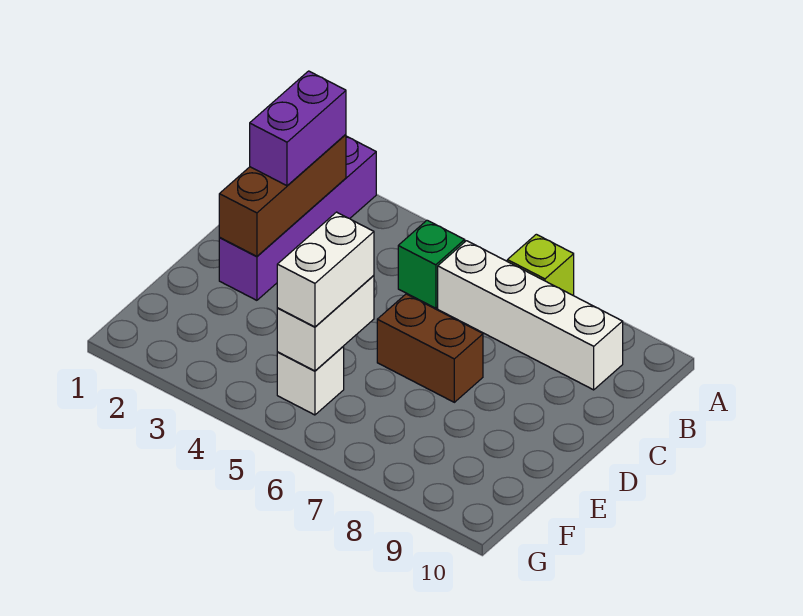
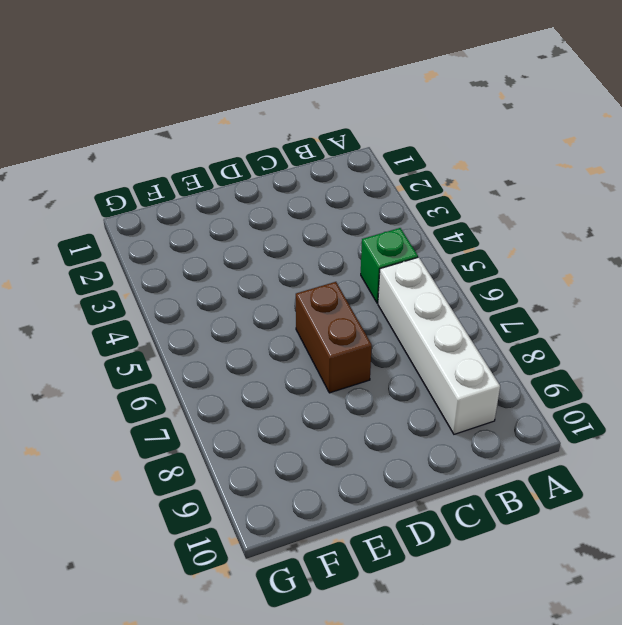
none -> purple brick A2:D2 level 1
none -> lime brick A7 level 1

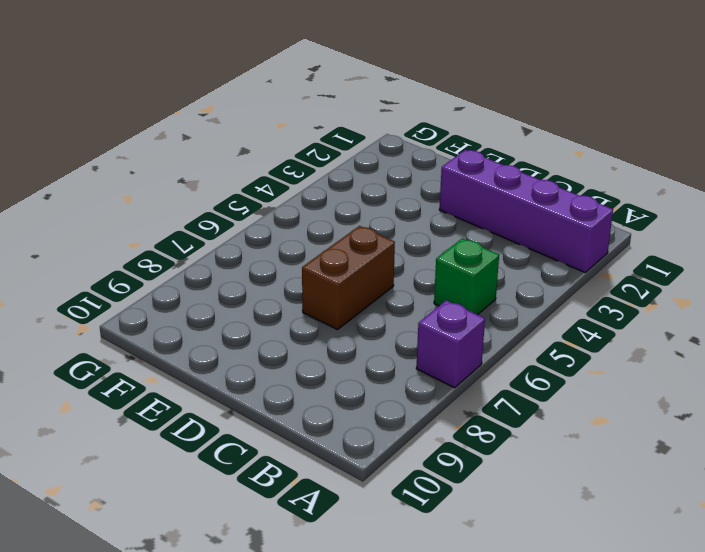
purple brick A7 level 1 -> lime brick A7 level 1
none -> white brick B6:B9 level 1
none -> white brick F5 level 1

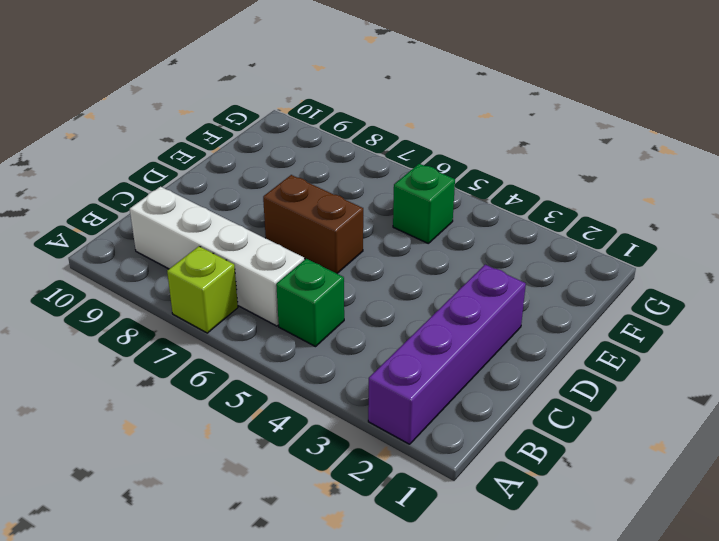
green brick F5 level 1 -> white brick F5 level 1
none -> brown brick B2:D2 level 2
none -> white brick E5:F5 level 2

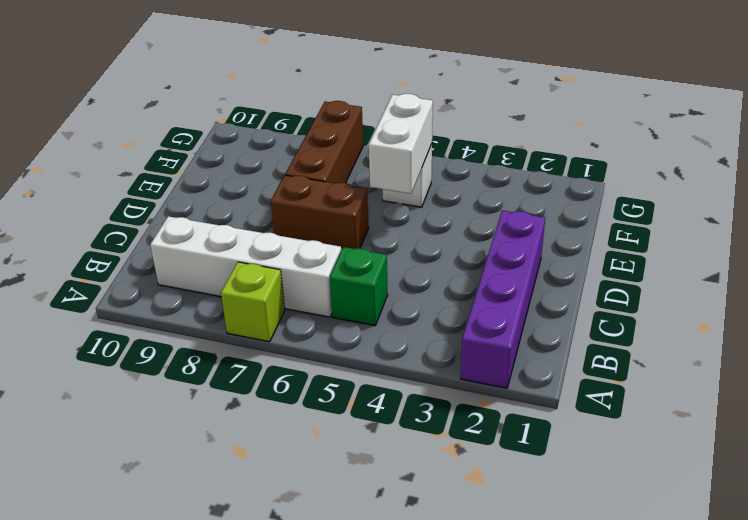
brown brick E7:G7 level 1 -> brown brick B2:D2 level 2
none -> purple brick B2:C2 level 3
none -> white brick E5:F5 level 3

